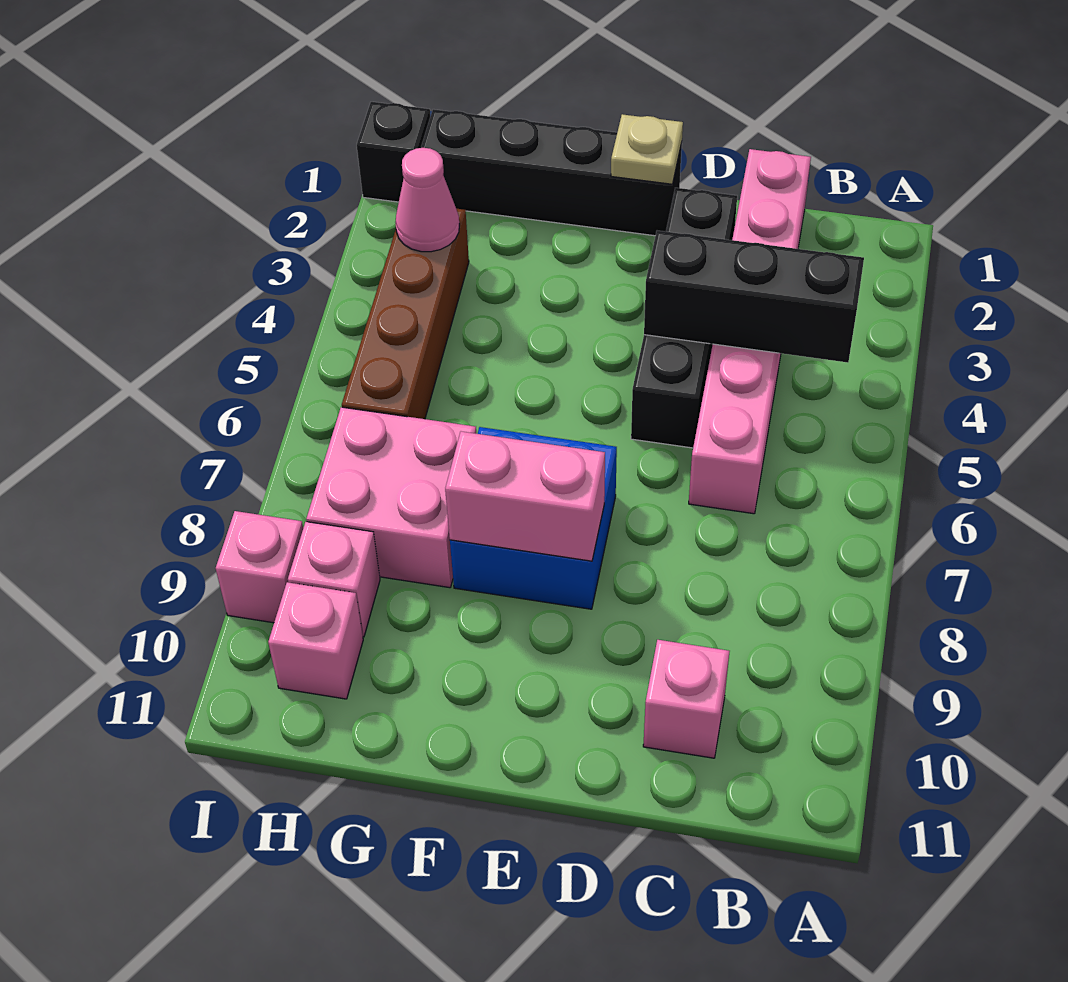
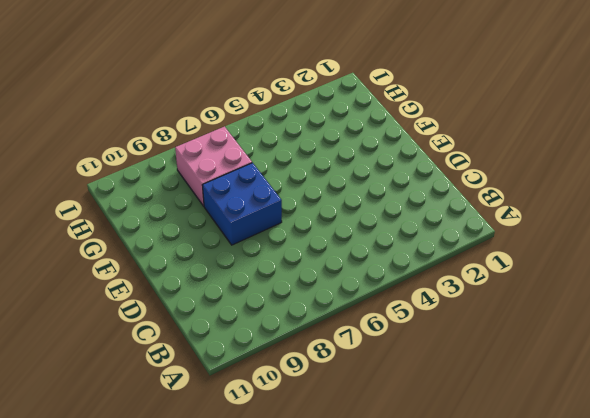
none -> pink brick C1:C6 level 1
none -> pink brick C10 level 1
none -> black brick D2:D5 level 1

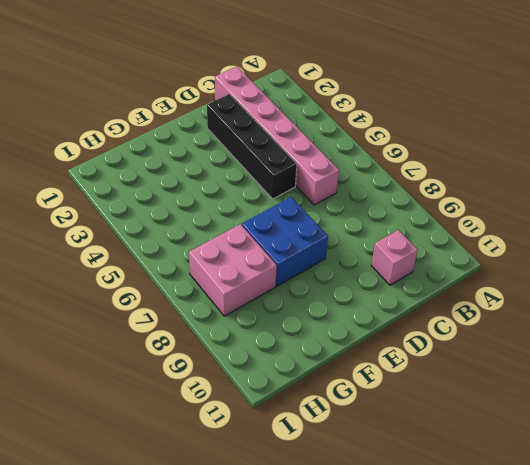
none -> black brick E1:H1 level 1
none -> brown brick H3:H6 level 1
none -> pink brick H9 level 1

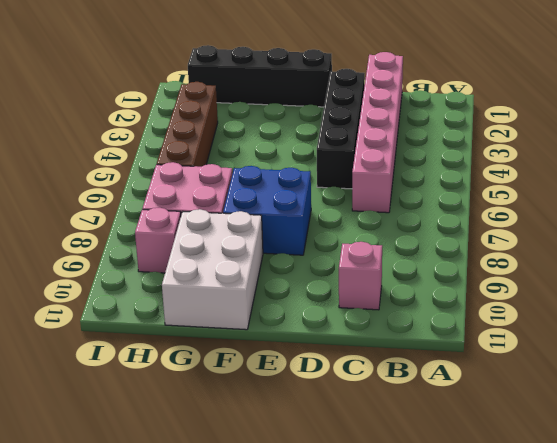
white brick F9:G11 level 1 -> none
none -> pink brick H10 level 1
none -> black brick I1 level 1
none -> pink brick I9 level 1

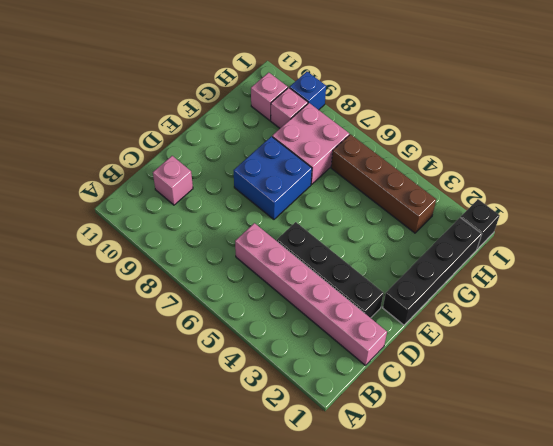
blue brick I9 level 1 -> pink brick I9 level 1
none -> black brick B4:D4 level 2
none -> tan plate E1 level 2
none -> pink brick E8:F8 level 2

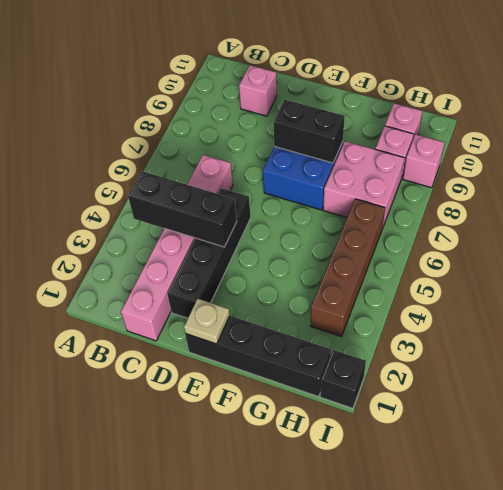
black brick E8:F8 level 2 -> pink brick E8:F8 level 2
none -> pink cone H3 level 2

